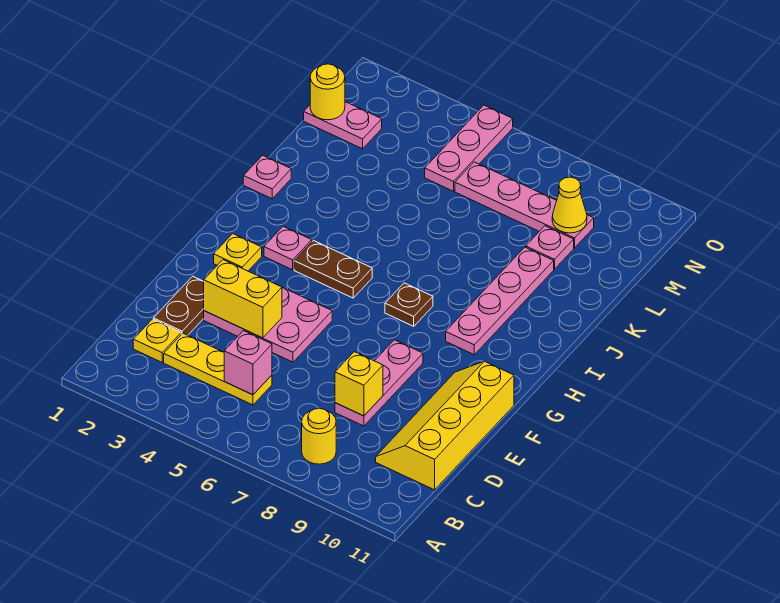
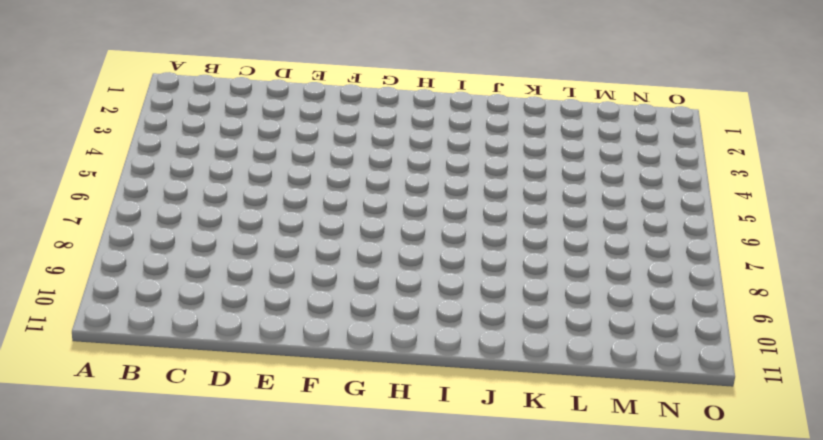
none -> yellow round brick B8 level 1
none -> yellow plate C2 level 1
none -> yellow plate C3:C5 level 1

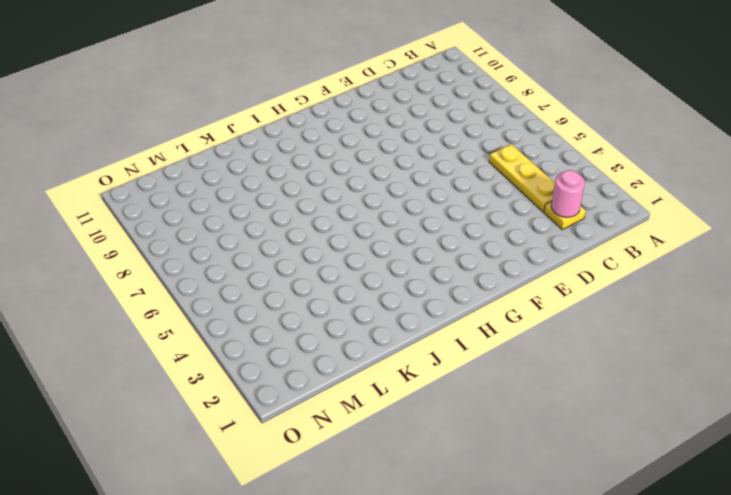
pink round brick C2 level 2 -> none
none -> yellow round brick B8 level 1
none -> yellow slope C10:F11 level 1 top 11
none -> brown plate D2:E2 level 1

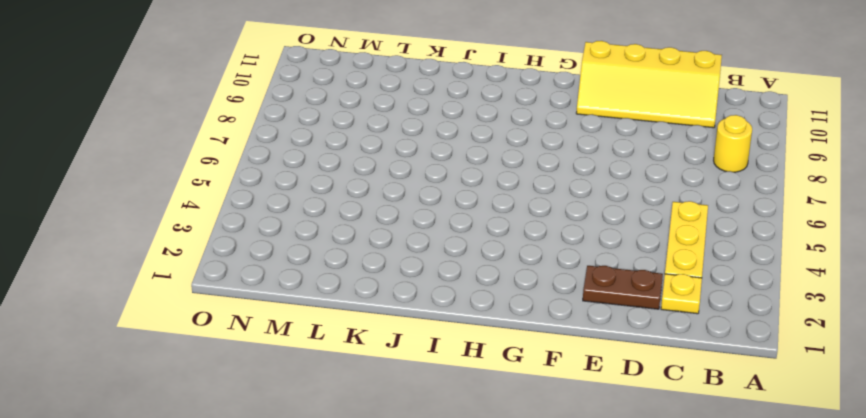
none -> pink plate D8:F8 level 1
none -> pink plate E3:F5 level 1
none -> yellow plate G2 level 1

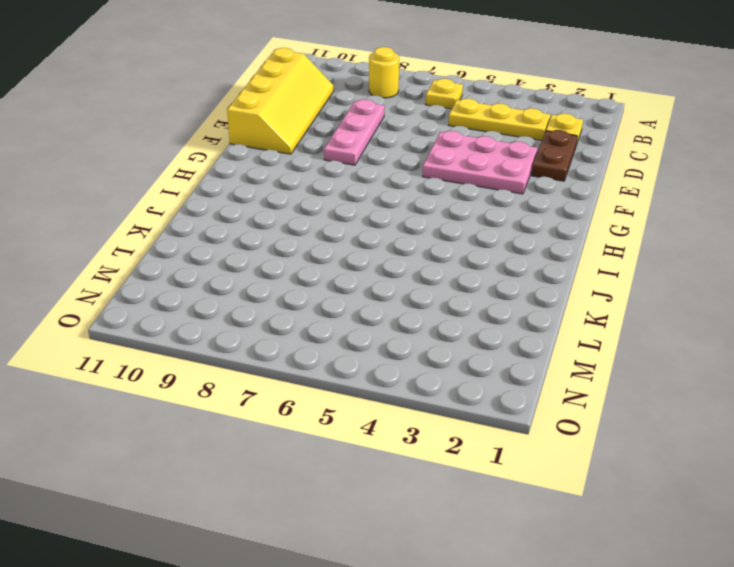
yellow plate B6 level 1 -> yellow plate G2 level 1
none -> pink plate H3 level 1
none -> brown plate H4:H5 level 1
none -> brown plate H7 level 1

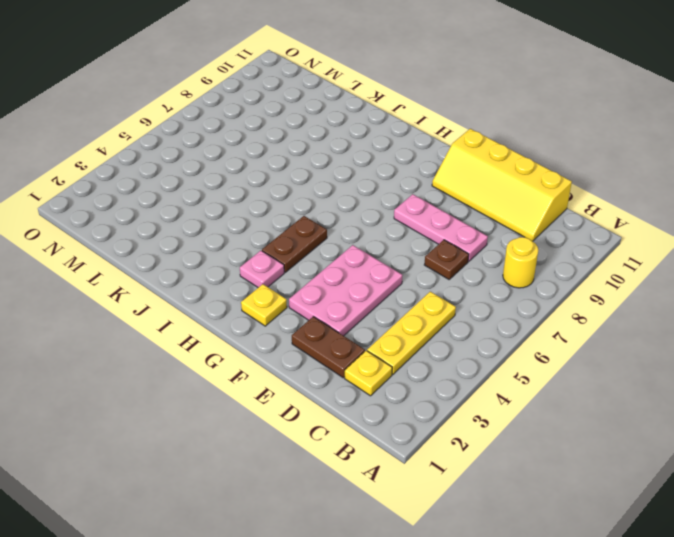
brown plate D7 level 1 -> brown plate H7 level 1
none -> pink plate H9:K9 level 1
none -> pink plate J1 level 1
none -> pink plate L9 level 1

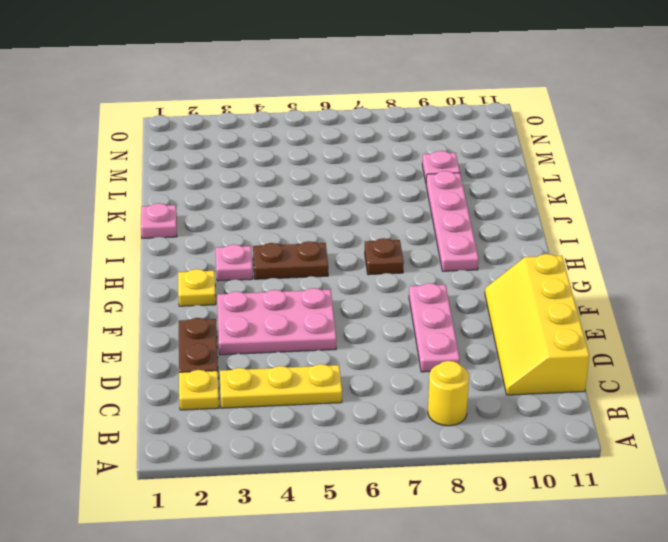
none -> pink plate M1:M2 level 1
none -> pink plate M5:O5 level 1
none -> pink plate M6:M9 level 1

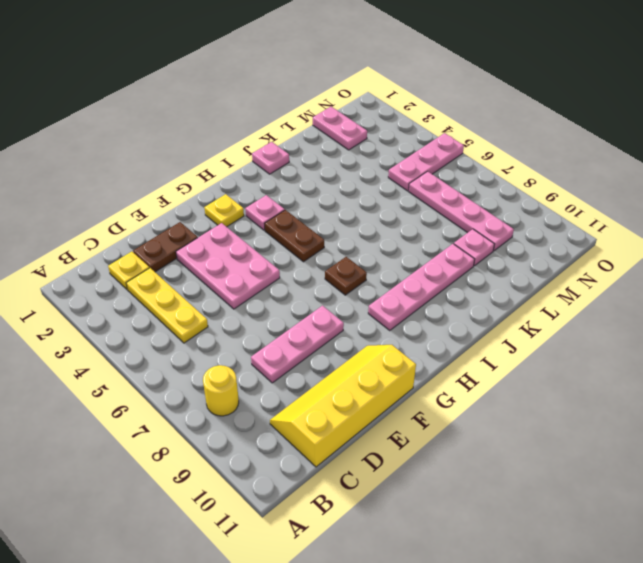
none -> pink brick C5 level 2
none -> yellow brick D8 level 2
none -> yellow brick E3:E4 level 2

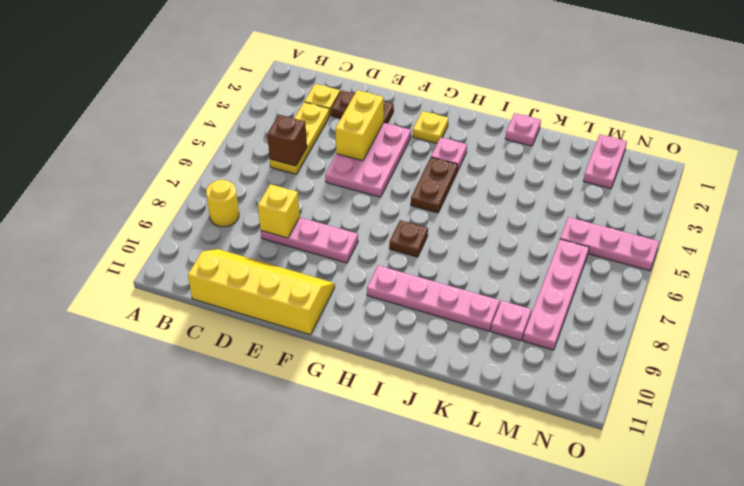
brown brick C5 level 2 -> pink brick C5 level 2
none -> yellow round brick M1 level 2
none -> yellow cone M9 level 2

